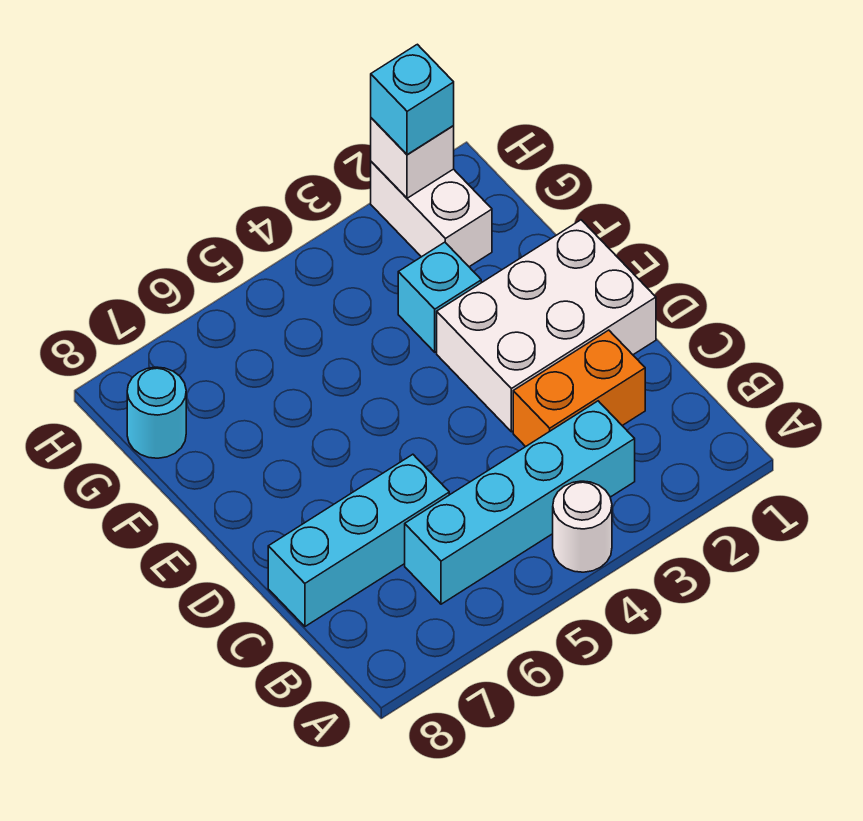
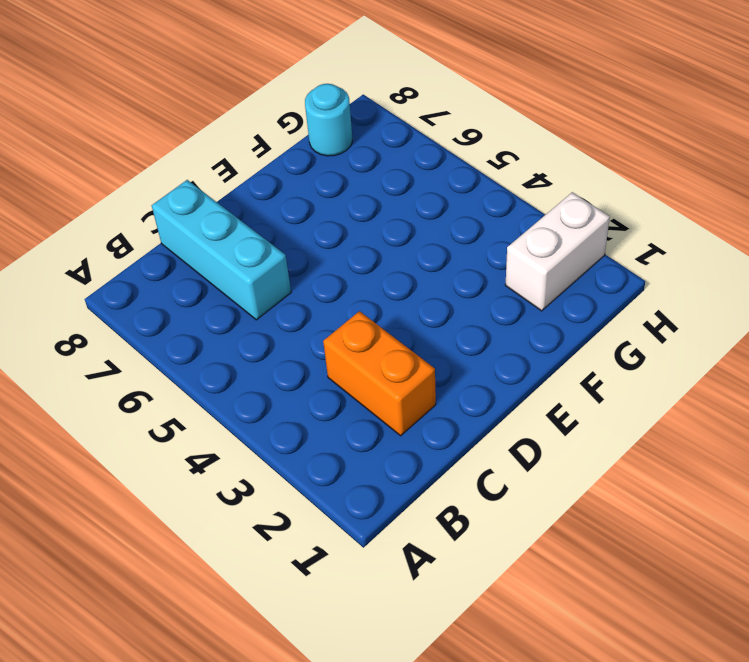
none -> white round brick A4 level 1
none -> cyan brick B3:B6 level 1

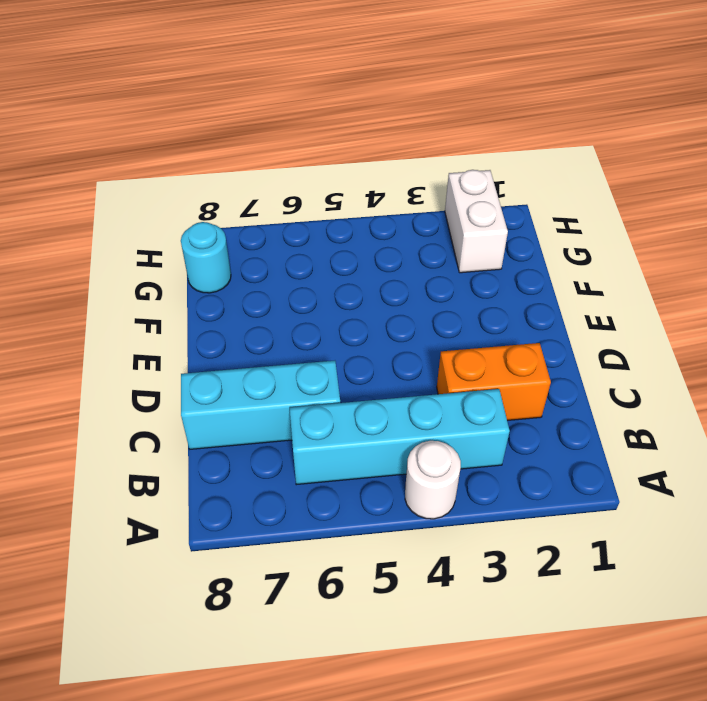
none -> white brick D1:E3 level 1
none -> cyan brick F3 level 1

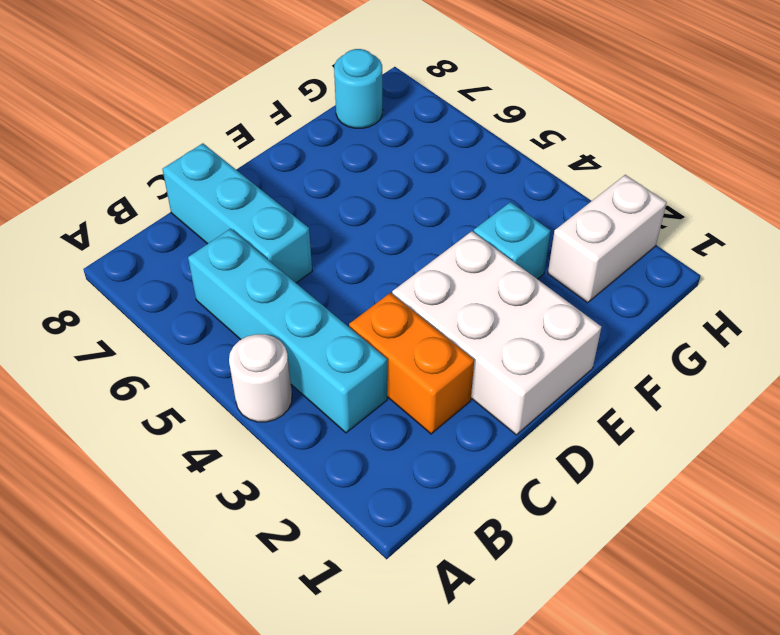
none -> white brick H2 level 2
none -> cyan brick H2 level 3

